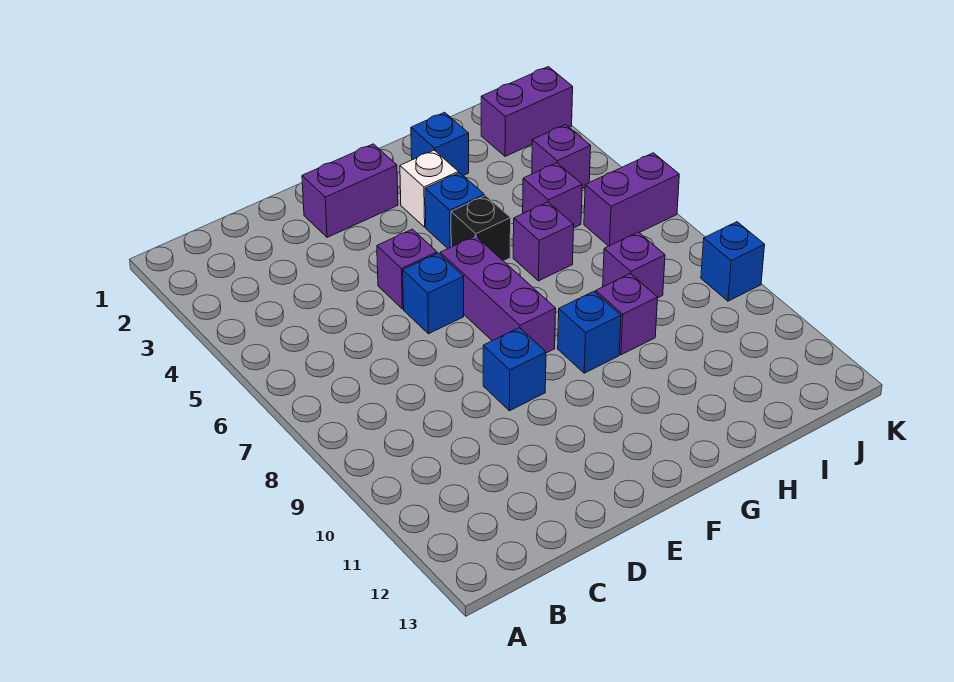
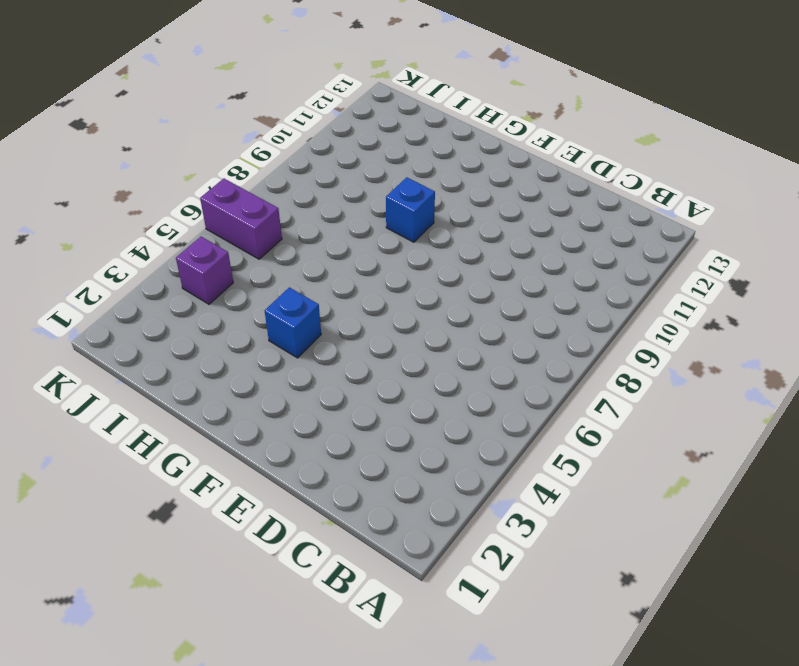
none -> purple brick E2:F2 level 1
none -> purple brick E5 level 1
none -> blue brick E6 level 1

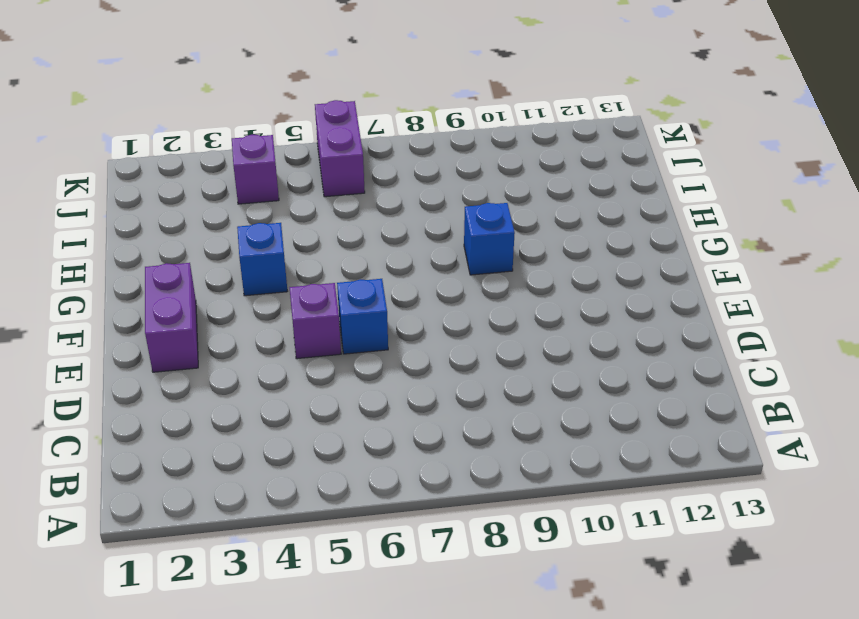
none -> blue brick E9 level 1
none -> purple brick F6:F8 level 1
none -> white brick G3 level 1

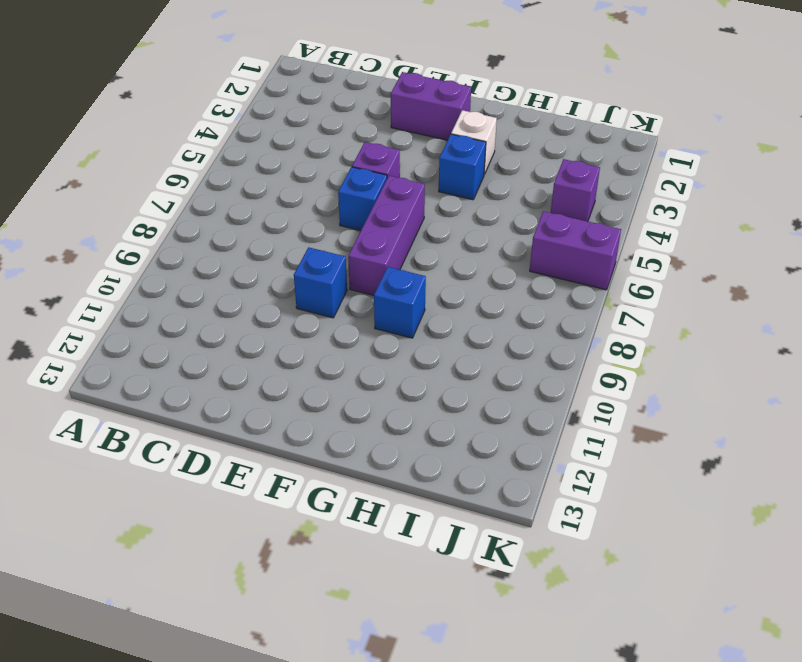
none -> black brick G5 level 1
none -> blue brick H2 level 1
none -> purple brick H6 level 1

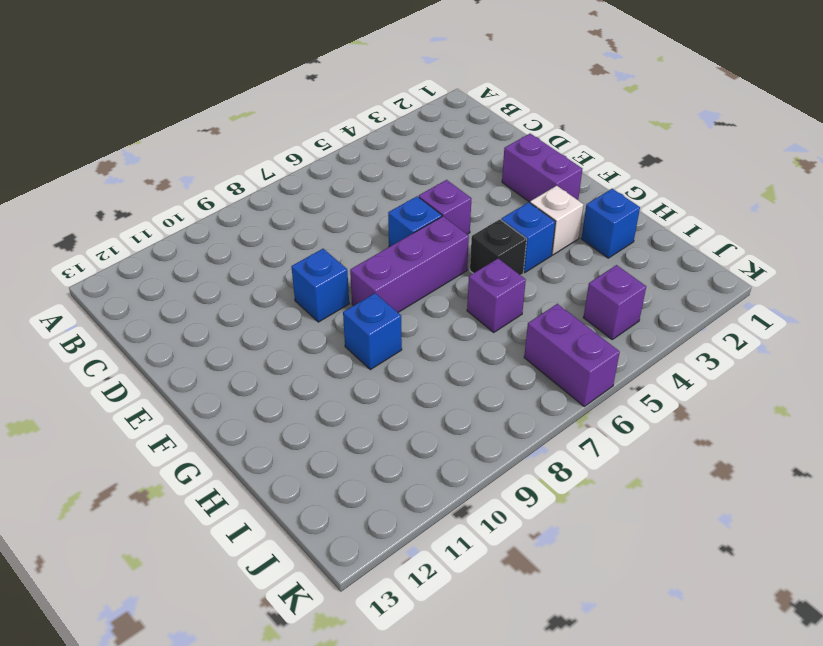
none -> purple brick H9 level 1
none -> purple brick I5 level 1
none -> purple brick I8 level 1

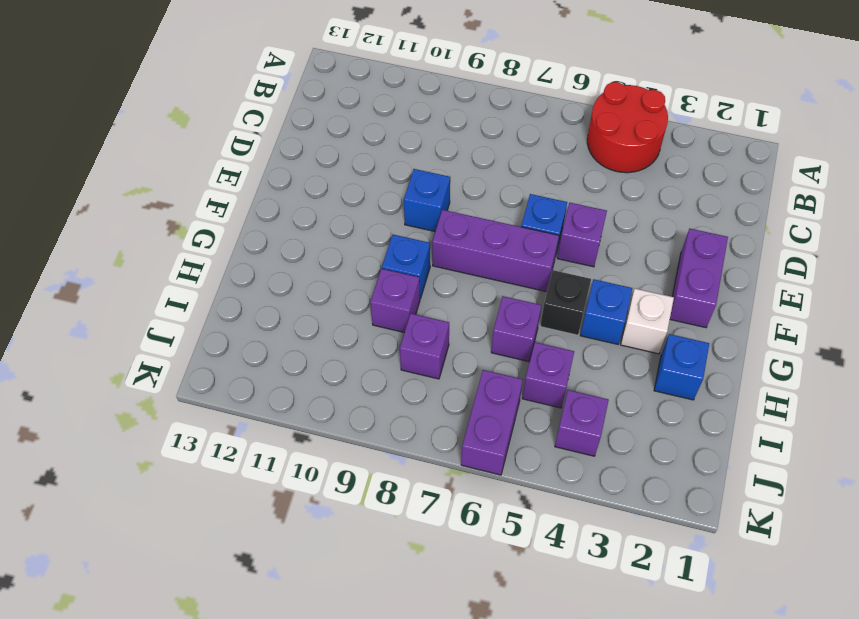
red round brick A4:B5 level 1 -> none
none -> purple brick J2:K2 level 1
none -> blue brick K9 level 1

